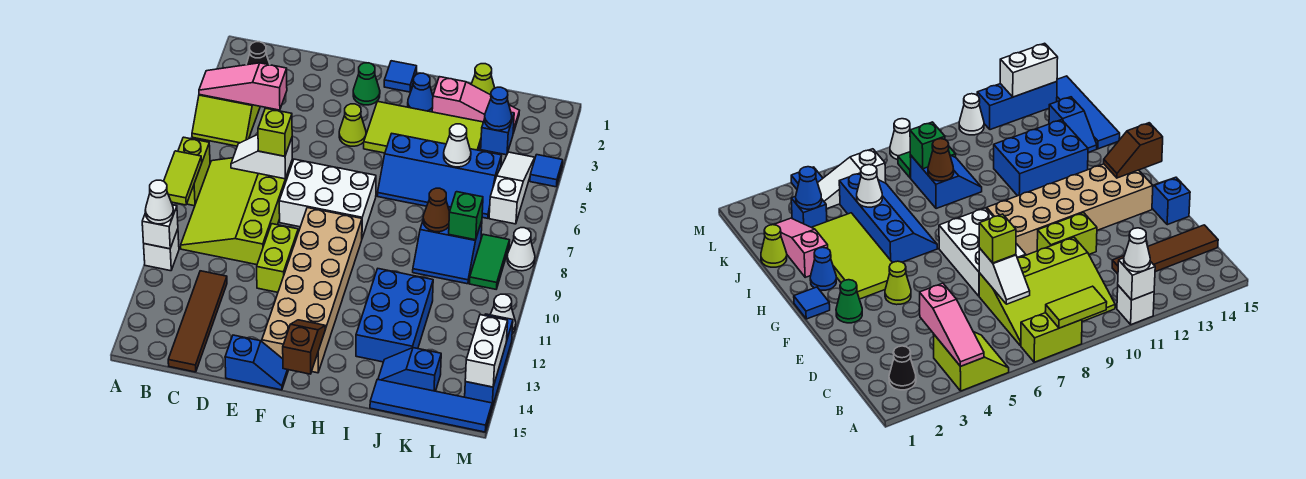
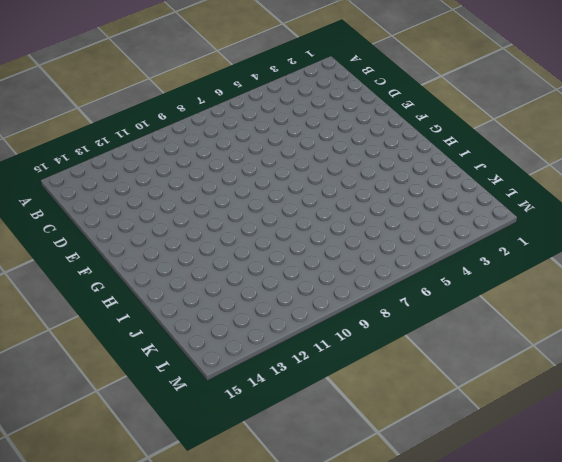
none -> lime slope A4:B5 level 1 top 4
none -> lime brick A7:A8 level 1
none -> white brick A11 level 1
none -> black cone B2 level 1

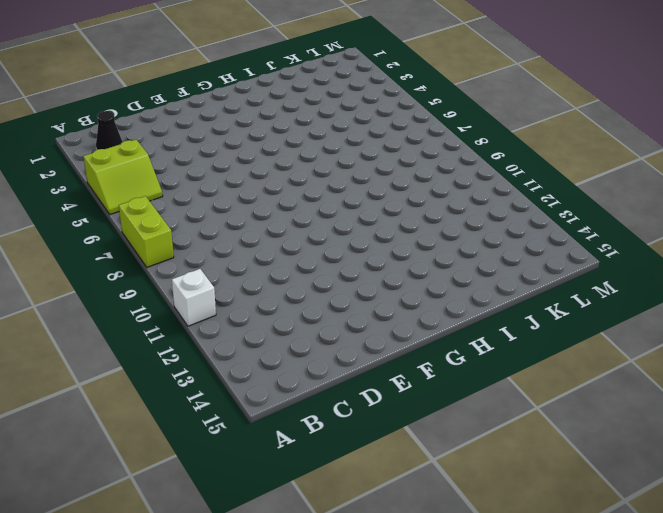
none -> lime slope B7:D10 level 1 top D
none -> brown tile C12:C15 level 1
none -> white brick E7:G8 level 1
none -> lime brick E10:E11 level 1

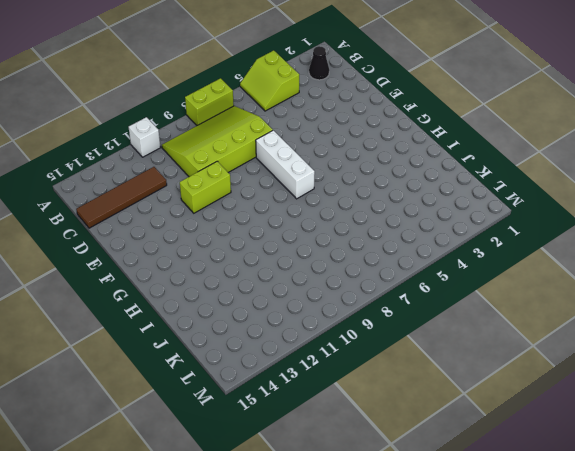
white brick E7:G7 level 1 -> white brick E7:G8 level 1
none -> blue slope E15:F15 level 1 top E
none -> green cone F2 level 1
none -> lime cone F4 level 1
none -> tan brick F9:G14 level 1

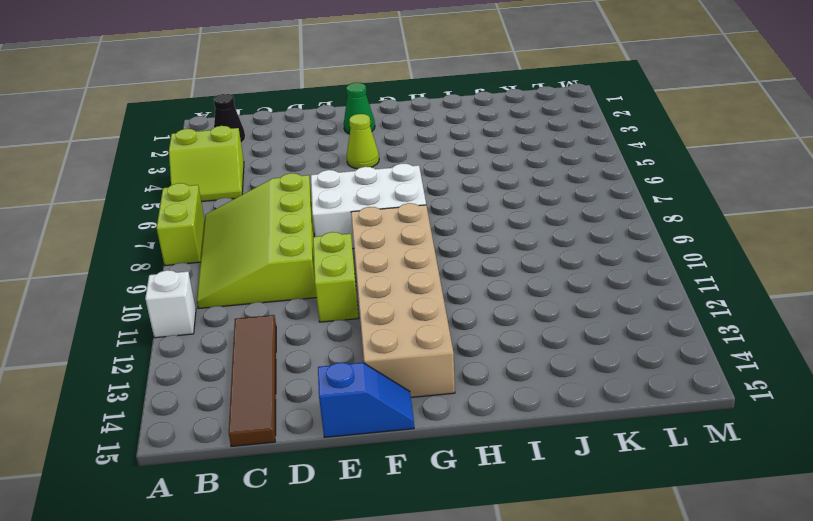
none -> blue tile G1 level 1
none -> lime tile G3:J4 level 1
none -> blue cone H2 level 1
none -> blue slope H5:K6 level 1 top 5

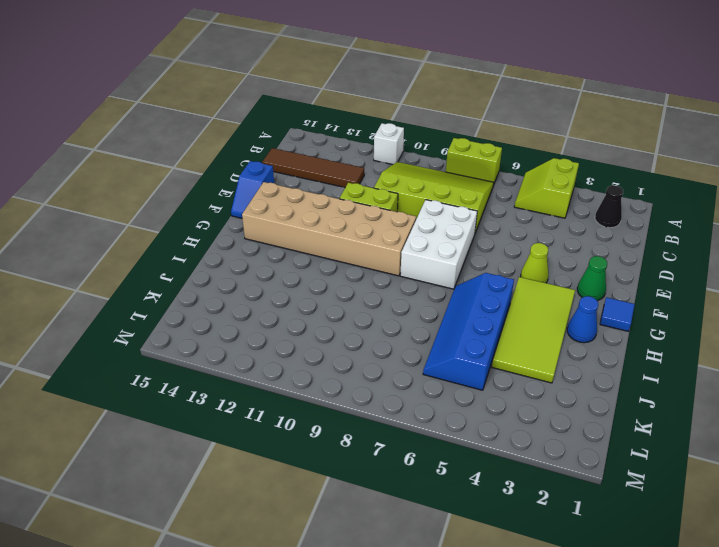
none -> pink slope I2:K2 level 1 top I
none -> blue brick I11:J13 level 1
none -> lime cone J1 level 1
none -> blue slope J8:K9 level 1 top 8

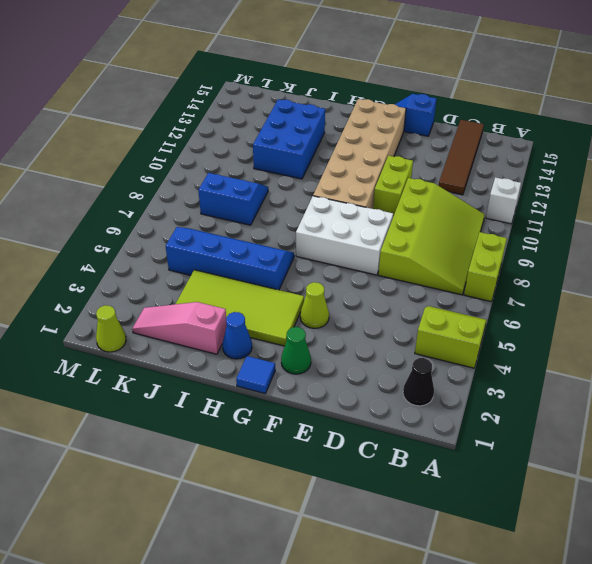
lime cone L1 level 1 -> lime cone J1 level 1
none -> blue slope J14:K14 level 1 top K
none -> blue tile J15:M15 level 1
none -> blue brick K3 level 1
none -> white slope L4:L6 level 1 top 6

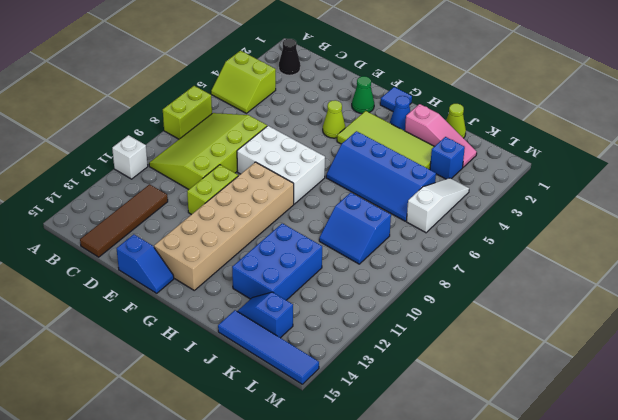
none -> green tile L8:L9 level 1
none -> blue tile M4 level 1
none -> white cone M8 level 1
none -> white cone M11 level 1

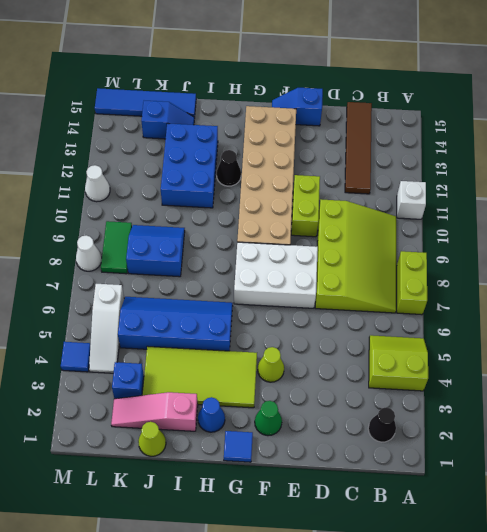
black cone H12 level 1 -> none
none -> blue brick M12:M14 level 1
none -> pink slope A4:C4 level 2 top C
none -> lime tile A8:A9 level 2
none -> white brick A11 level 2

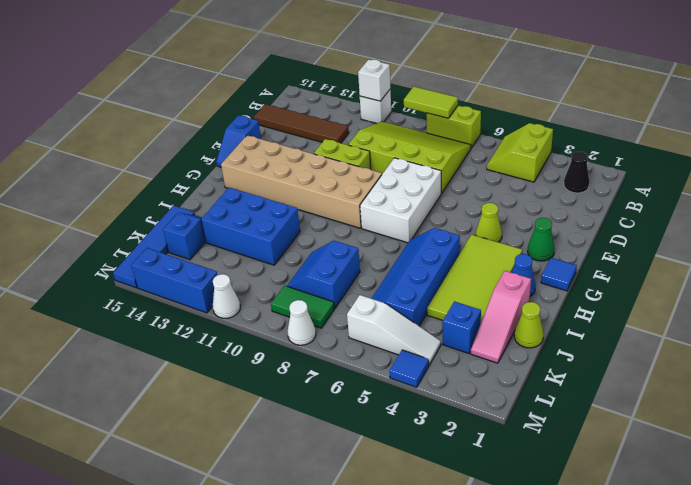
none -> pink slope A4:C4 level 2 top C
none -> white slope C7:D7 level 2 top D
none -> brown slope G14:G15 level 2 top 15
none -> white cone J5 level 2

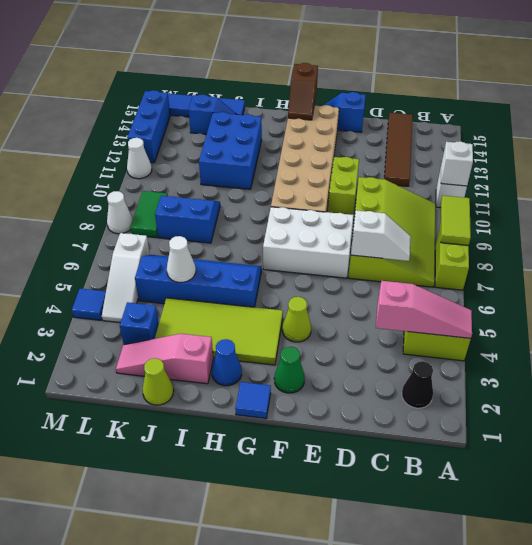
none -> brown cone J8 level 2
none -> blue cone K3 level 2
none -> green brick K8 level 2
none -> white brick M13:M14 level 2

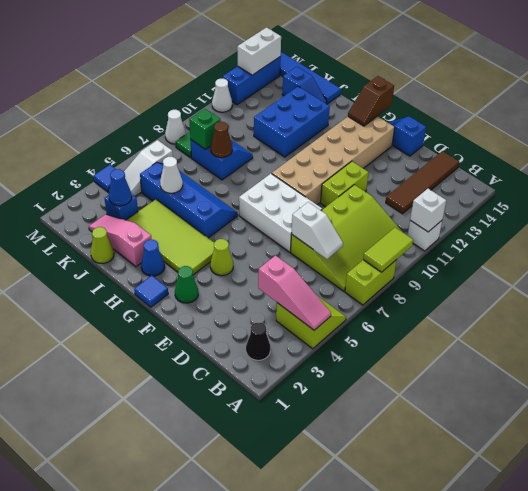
none -> white cone A11 level 3
none -> lime brick D7 level 3

